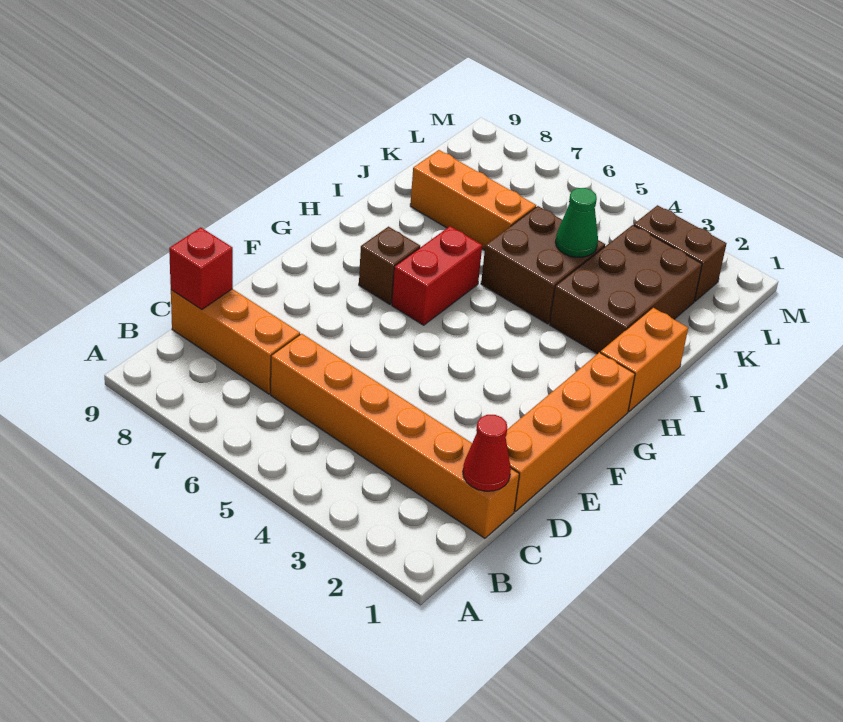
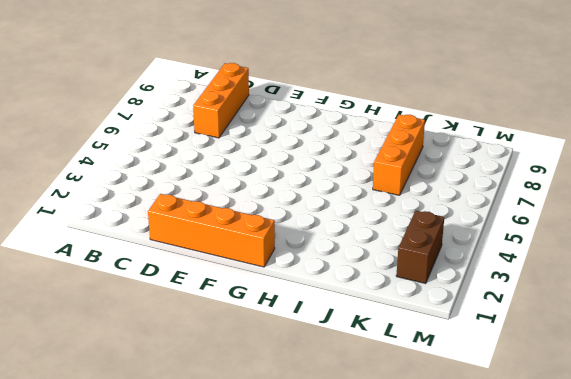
none -> orange brick C1:C6 level 1
none -> red brick G6:H6 level 1
none -> brown brick G7 level 1

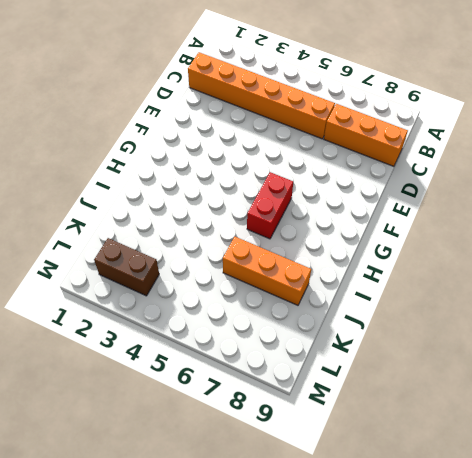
none -> orange brick D1:G1 level 1
none -> brown brick G7 level 1
none -> orange brick H1:I1 level 1

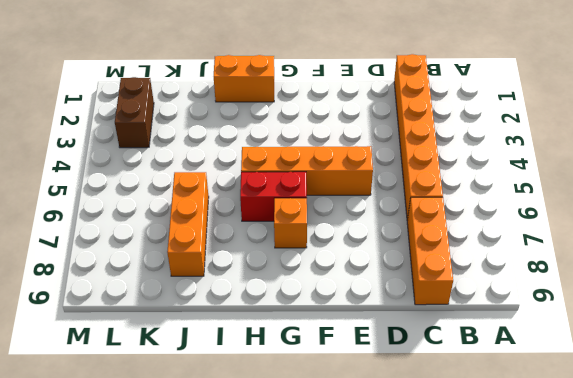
orange brick E5:H5 level 1 -> orange brick D1:G1 level 1
orange brick G7 level 1 -> brown brick G7 level 1
none -> brown brick I2:K3 level 1
none -> brown brick I4:J5 level 1
none -> red cone C1 level 2

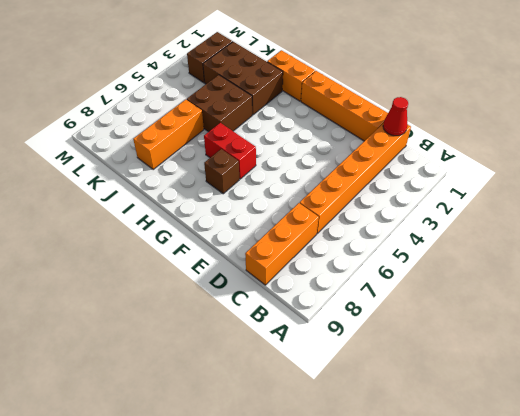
none -> red brick C9 level 2
none -> green cone J4 level 2

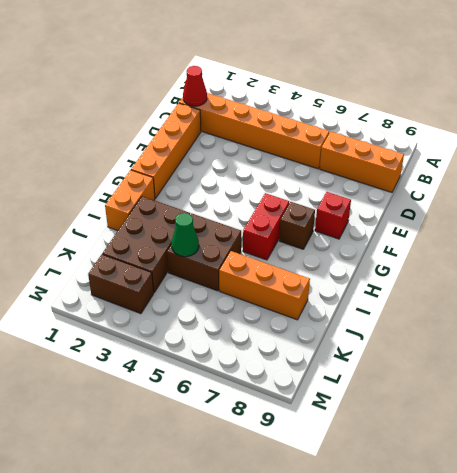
red brick F8 level 1 -> red brick C9 level 2

